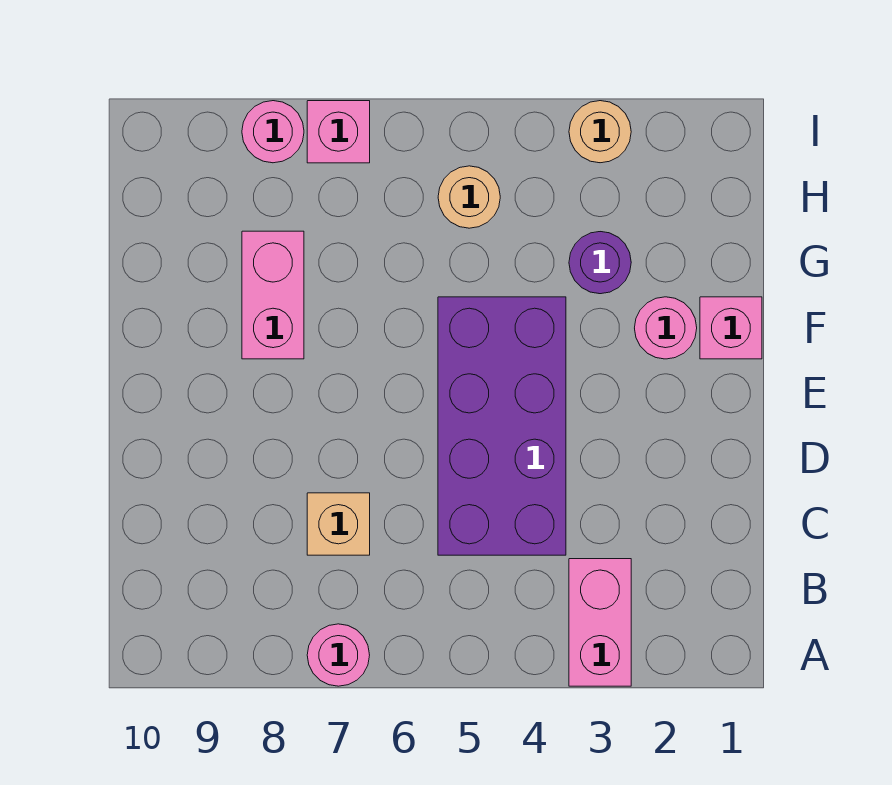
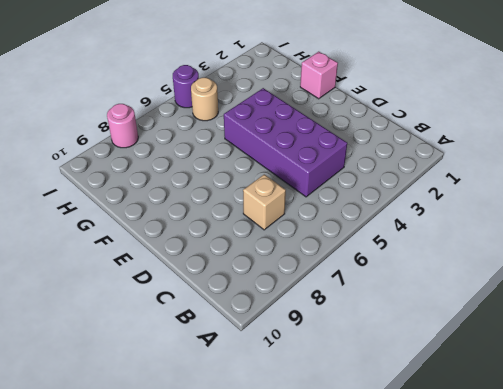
purple round brick I5 level 1 -> purple round brick G3 level 1
none -> pink brick A3:B3 level 1
none -> pink round brick A7 level 1
none -> pink round brick F2 level 1

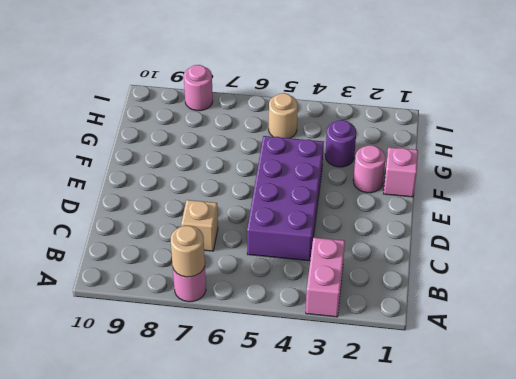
tan round brick A7 level 2 -> tan round brick I3 level 1
none -> pink brick F8:G8 level 1
none -> pink brick I7 level 1

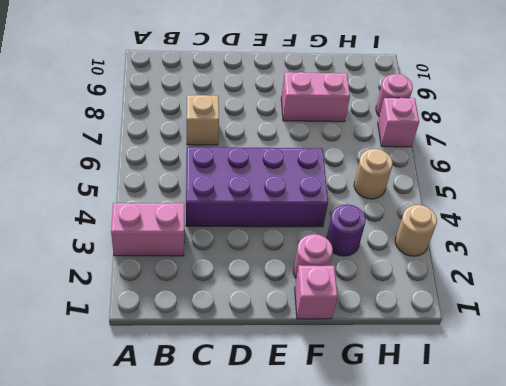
none -> pink round brick A7 level 1

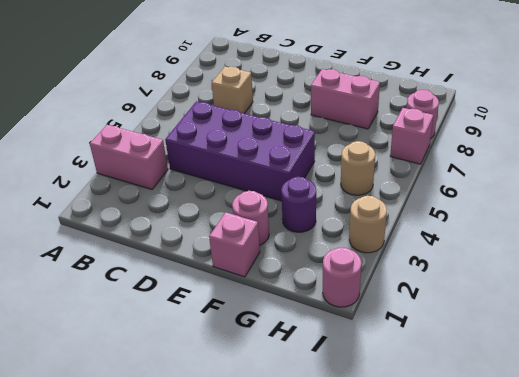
pink round brick I1 level 1 -> pink round brick A7 level 1

